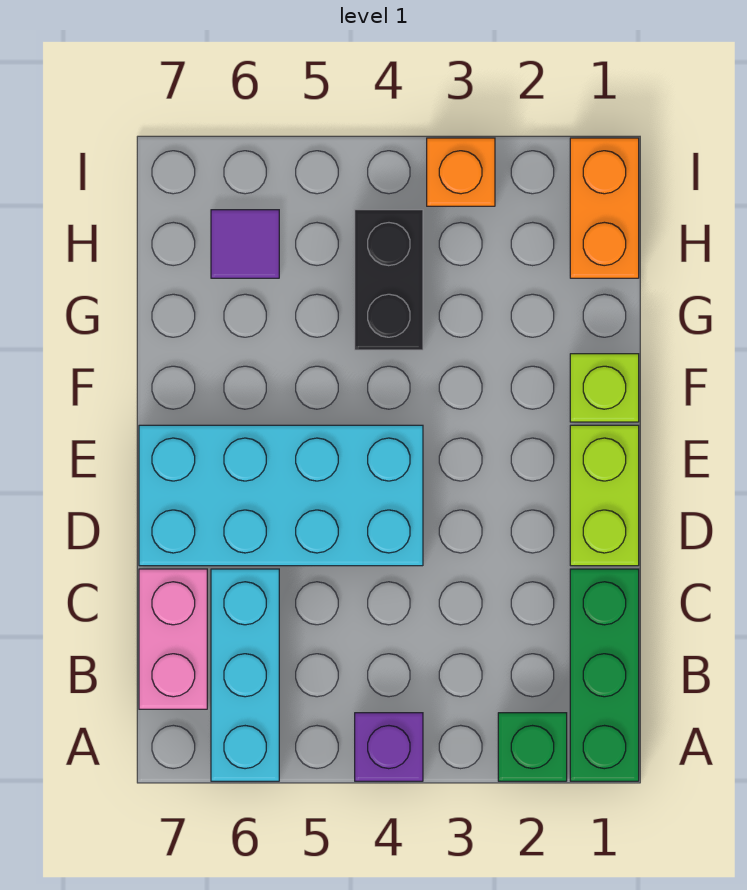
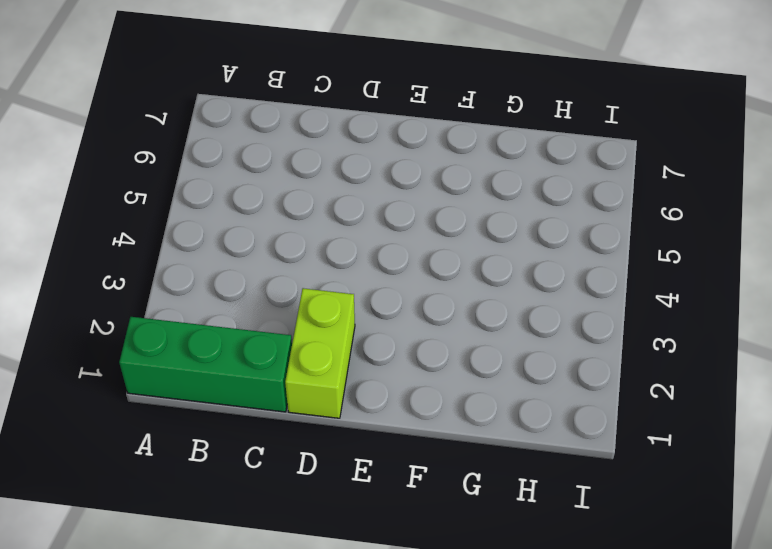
lime brick D1:D2 level 1 -> lime brick D1:E1 level 1
none -> green brick A2 level 1
none -> purple brick A4 level 1
none -> cyan brick A6:C6 level 1

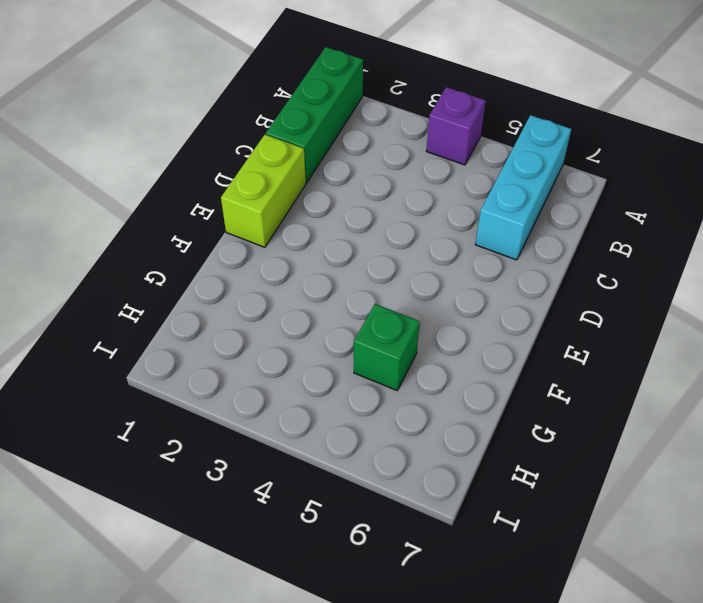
green brick G5 level 1 -> green brick A2 level 1
none -> pink brick B7:C7 level 1
none -> cyan brick D4:E7 level 1
none -> lime brick F1 level 1

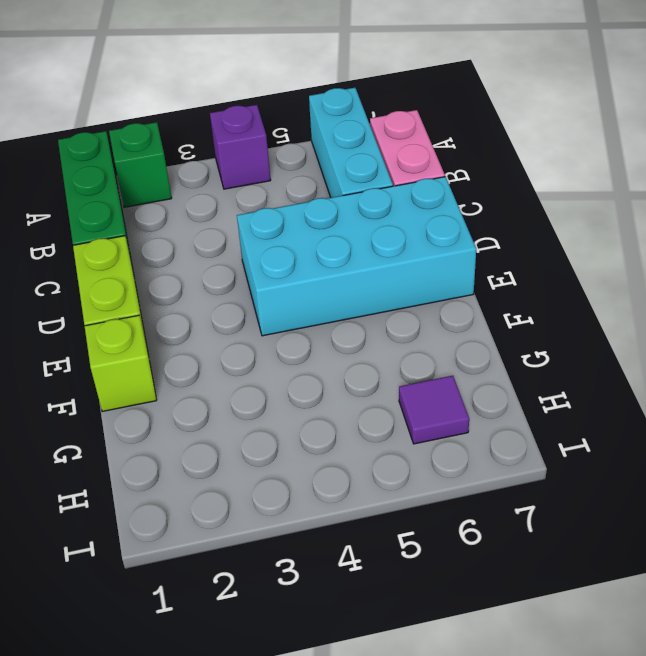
none -> black brick G4:H4 level 1
none -> orange brick H1:I1 level 1
none -> orange brick I3 level 1

